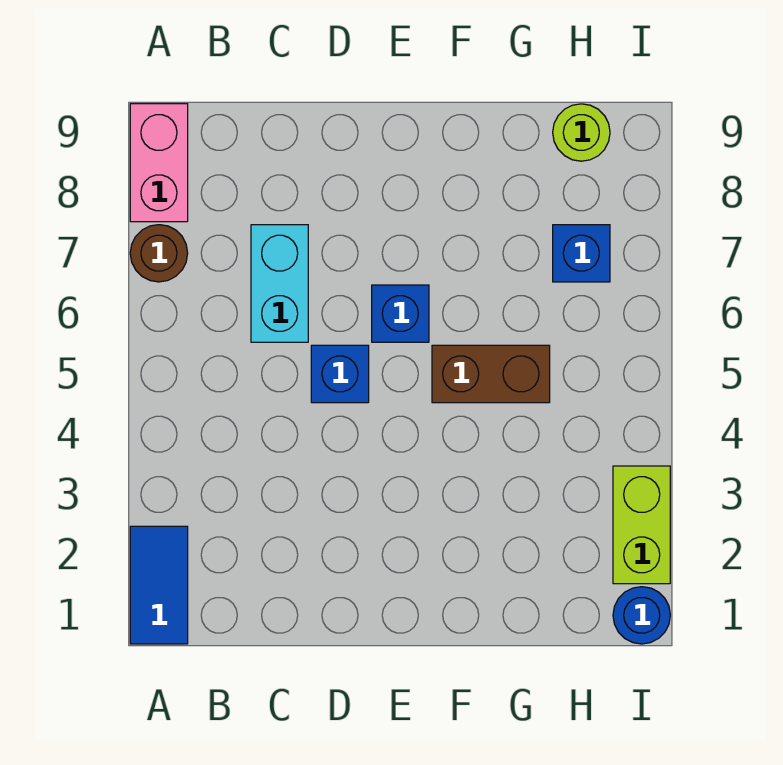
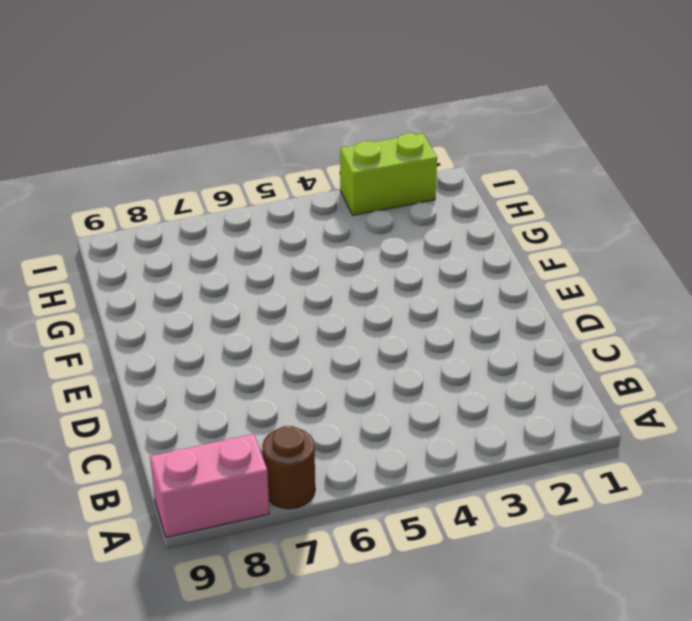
none -> blue tile A1:A2 level 1
none -> cyan brick C6:C7 level 1

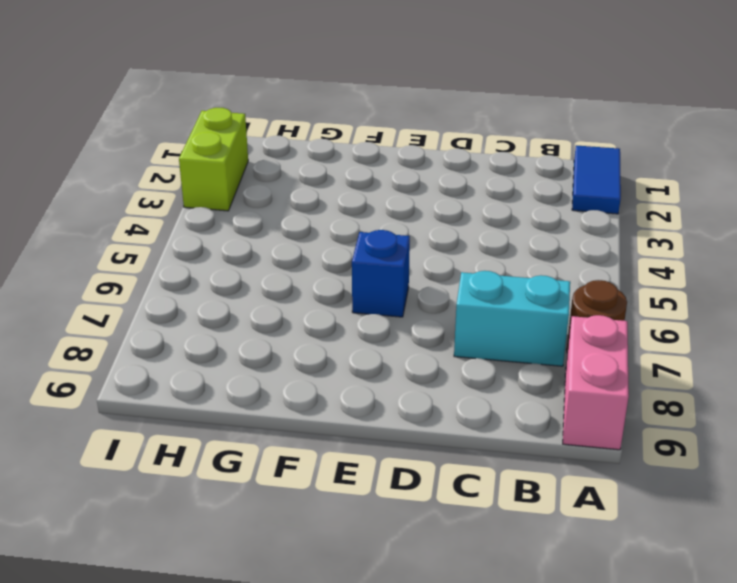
cyan brick B7:C7 level 1 -> cyan brick C6:C7 level 1
none -> blue brick D5 level 1
none -> brown brick F5:G5 level 1

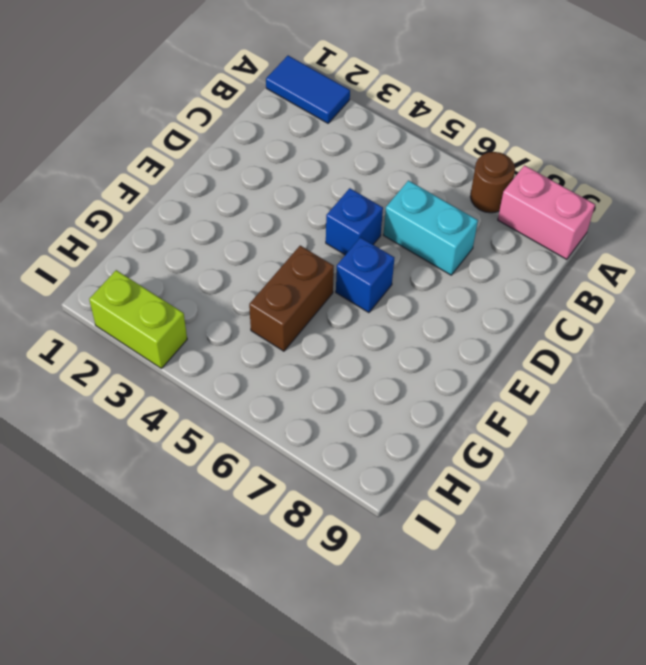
none -> blue brick H7 level 1
none -> lime round brick H9 level 1

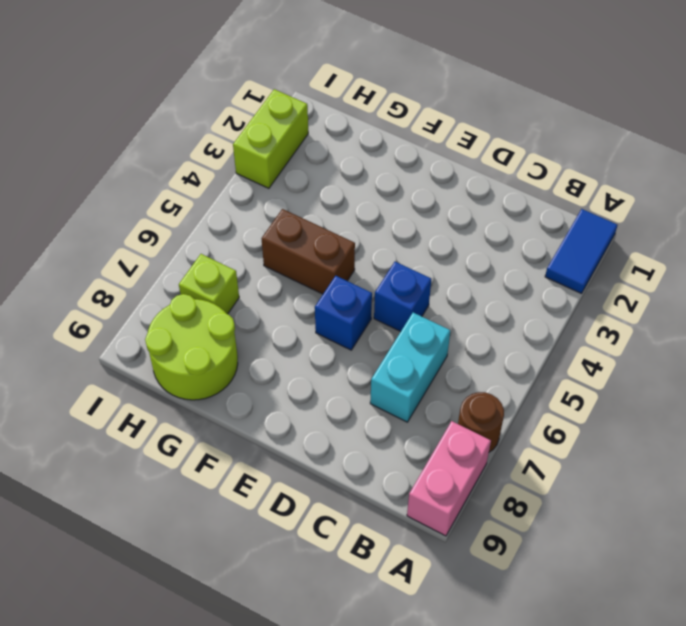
lime round brick G8:H9 level 1 -> lime round brick H9 level 1
lime brick H7 level 1 -> blue brick H7 level 1
none -> blue round brick I1 level 1

